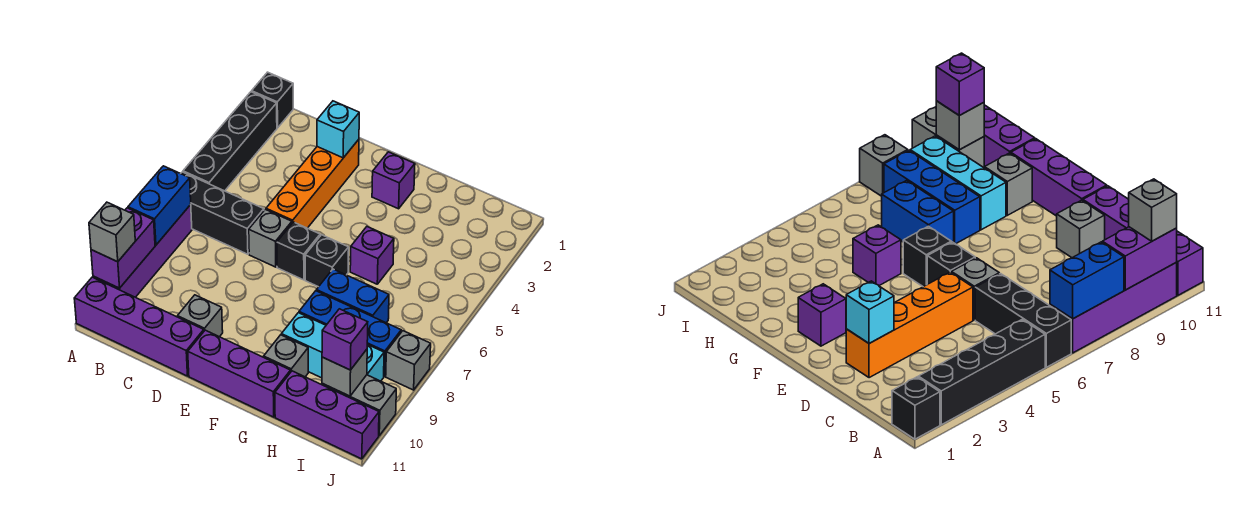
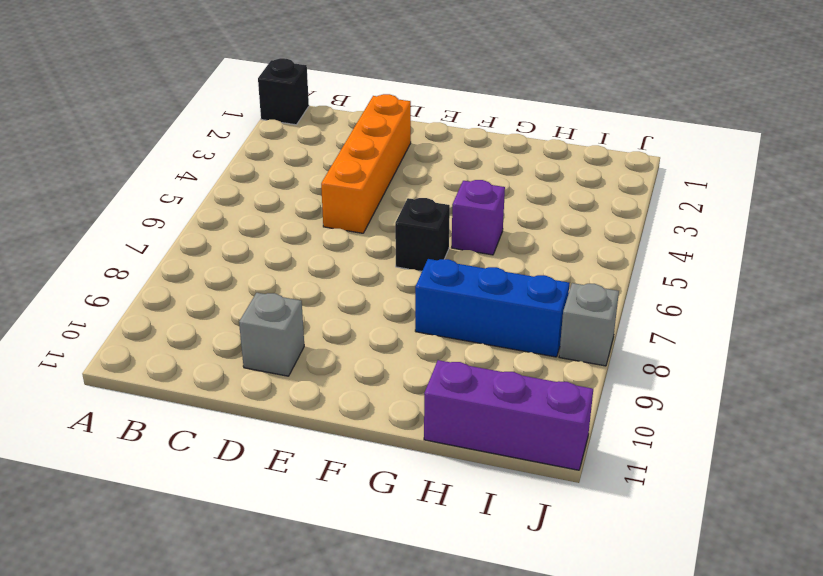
none -> black brick A2:A5 level 1
none -> black brick A6:C6 level 1
none -> purple brick A7:A10 level 1

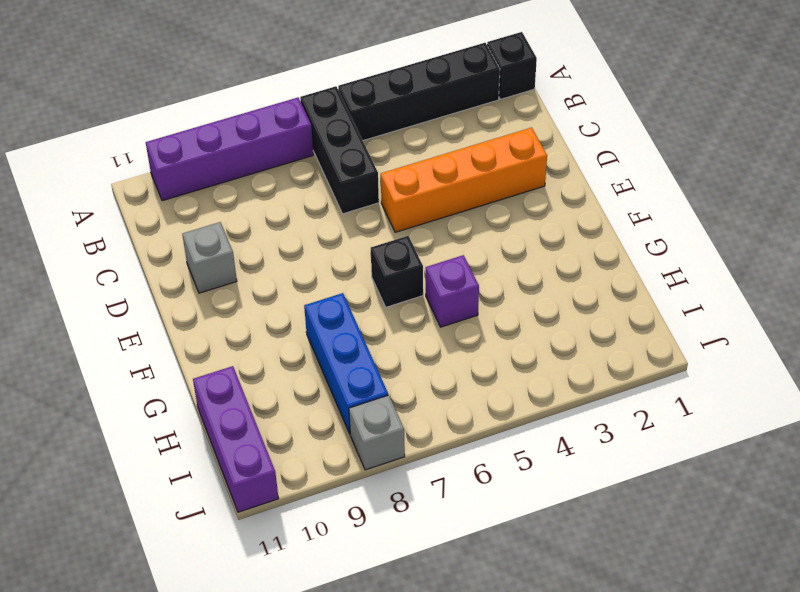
none -> purple brick A11:D11 level 1
none -> grey brick D6 level 1
none -> black brick E6 level 1

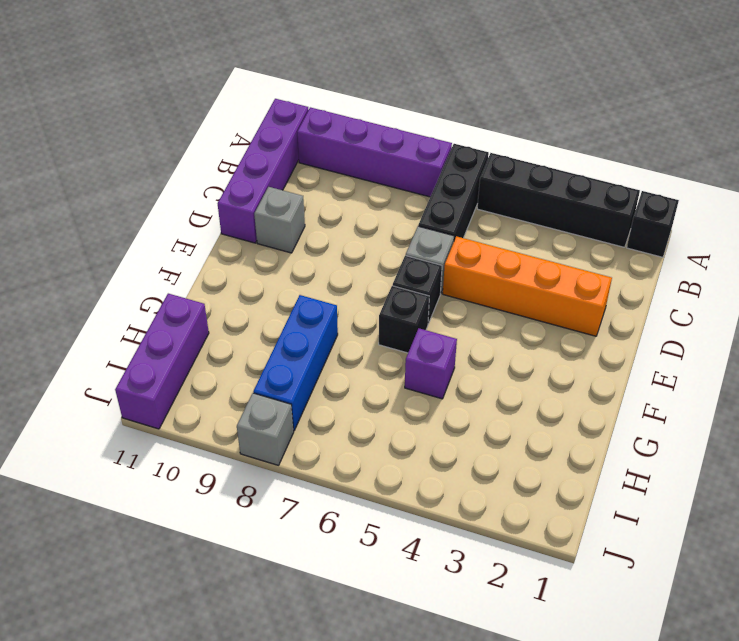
none -> purple brick E11:G11 level 1
none -> purple brick F2 level 1
none -> blue brick G7:H7 level 1

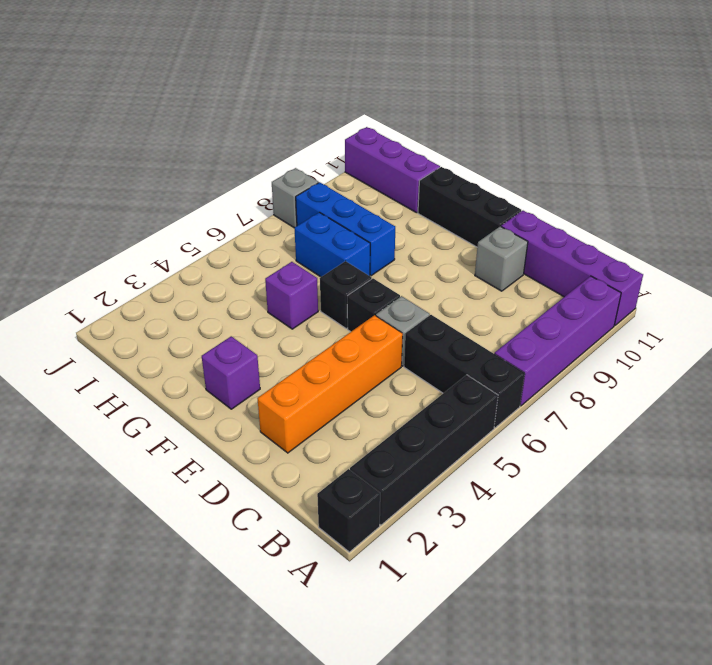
black brick E11:G11 level 1 -> purple brick E11:G11 level 1
none -> cyan brick G9:I9 level 1
none -> grey brick G10 level 1
none -> grey brick I10:J10 level 1

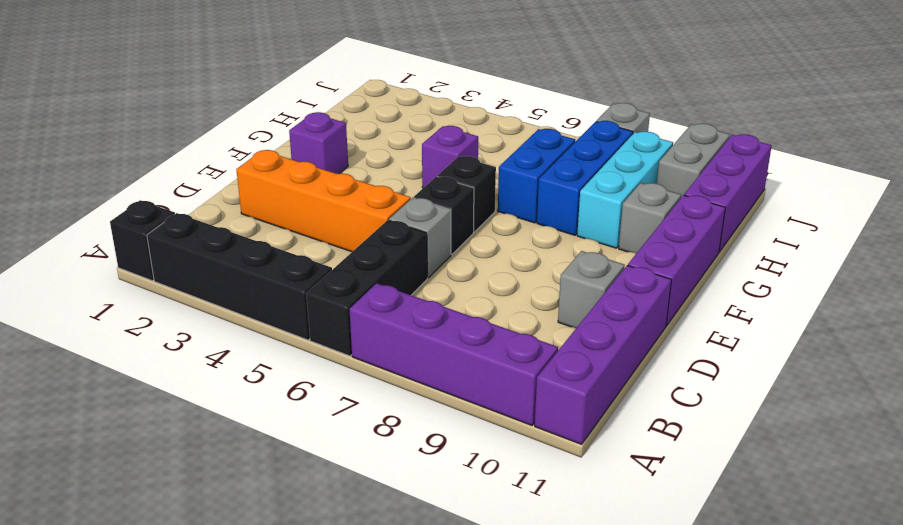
none -> blue brick A7:A8 level 2
none -> purple brick A9:A10 level 2
none -> cyan brick D2 level 2

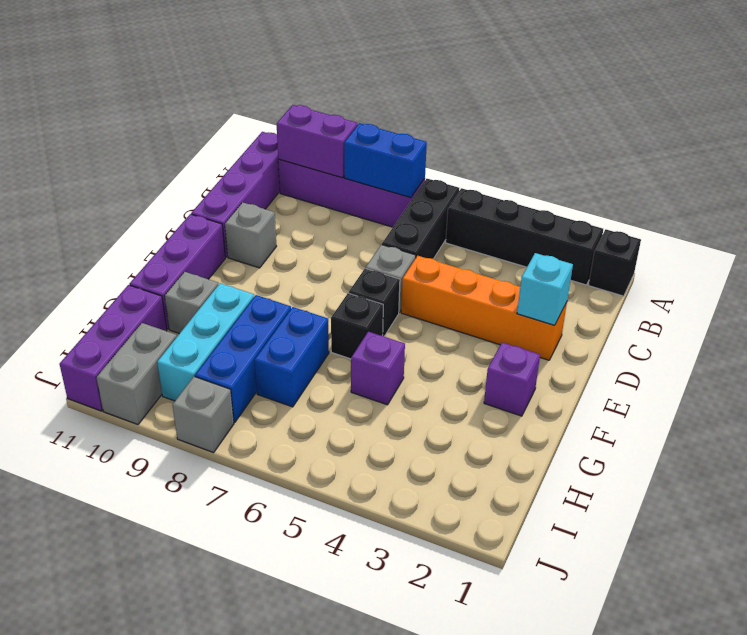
none -> grey brick I10 level 2
none -> grey brick A10 level 3
none -> purple brick I10 level 3

